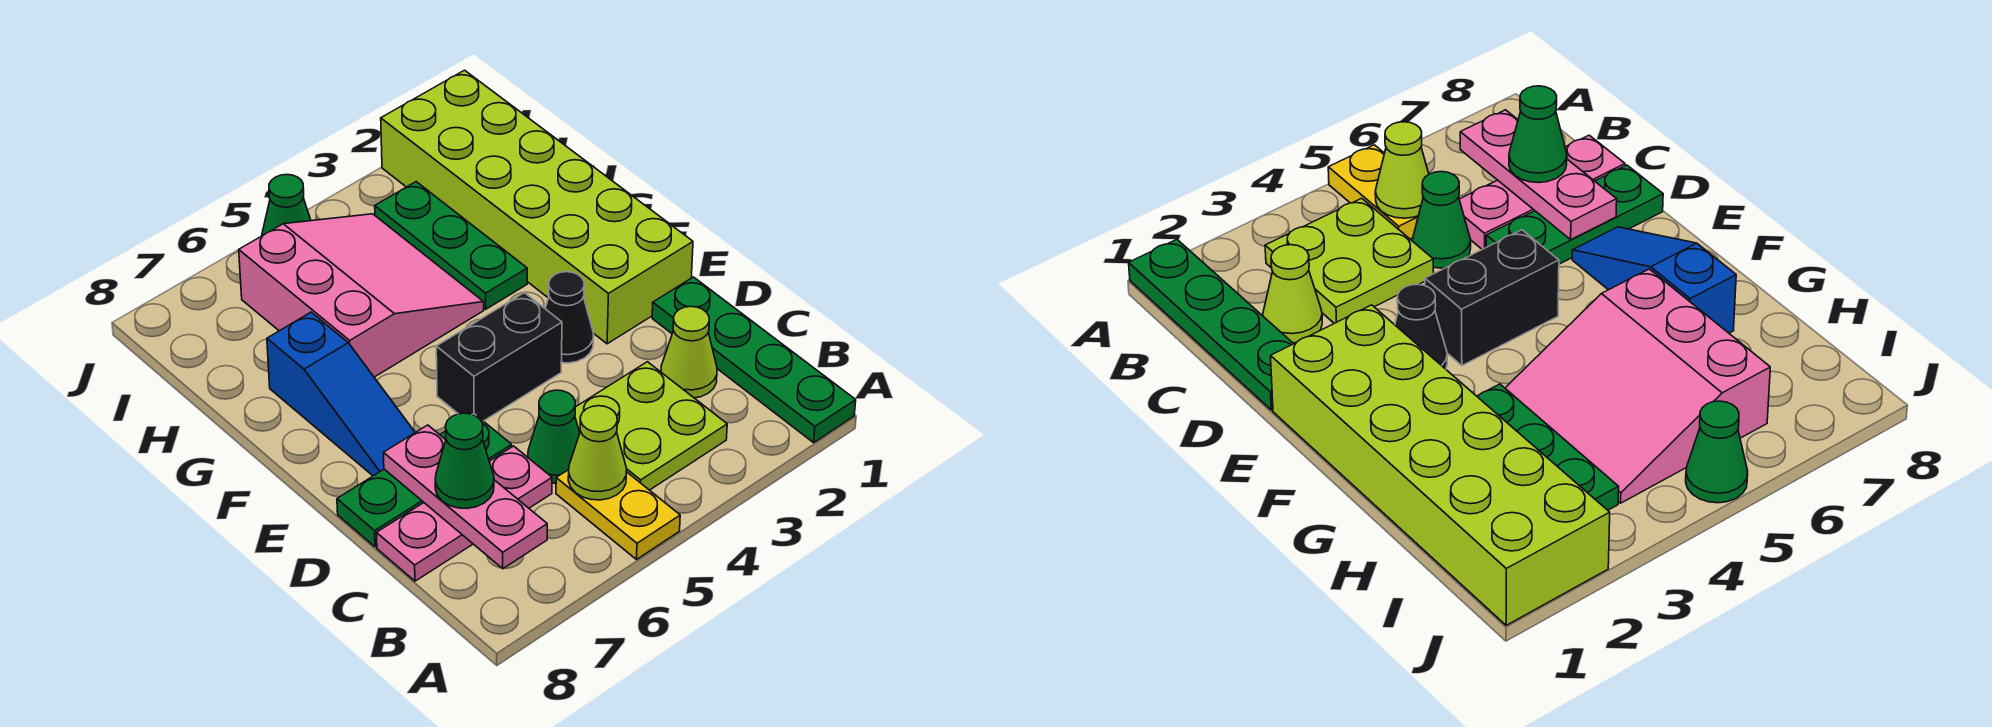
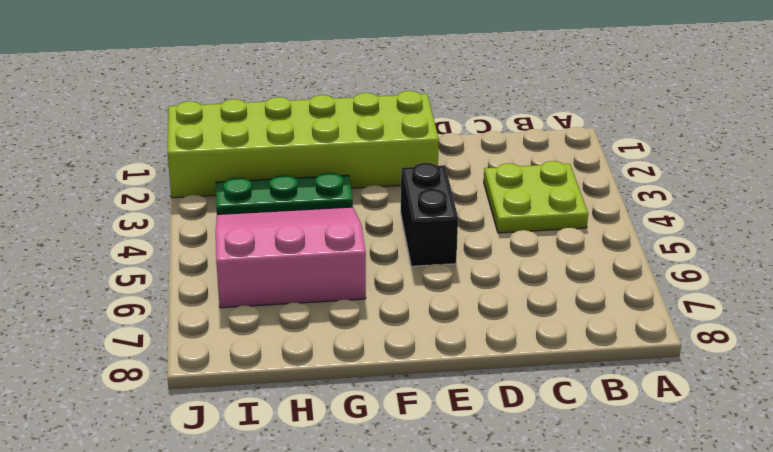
none -> green plate A1:D1 level 1
none -> yellow plate A5:B5 level 1
none -> lime cone C2 level 1

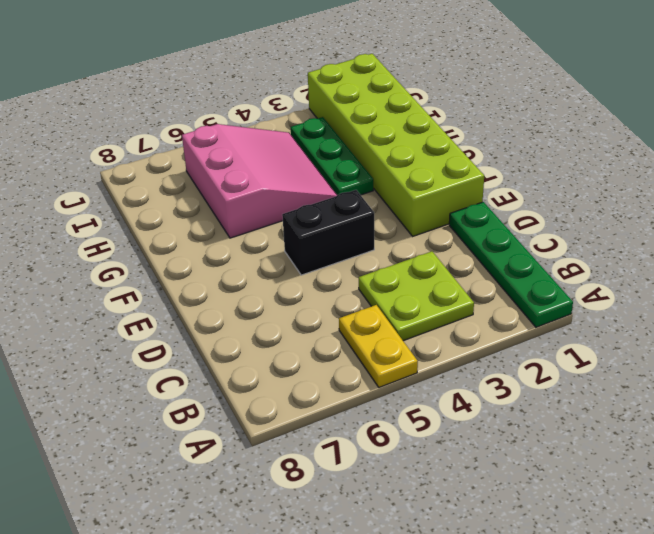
none -> lime cone C2 level 1
none -> green cone C5 level 1
none -> pink plate C6:C8 level 1

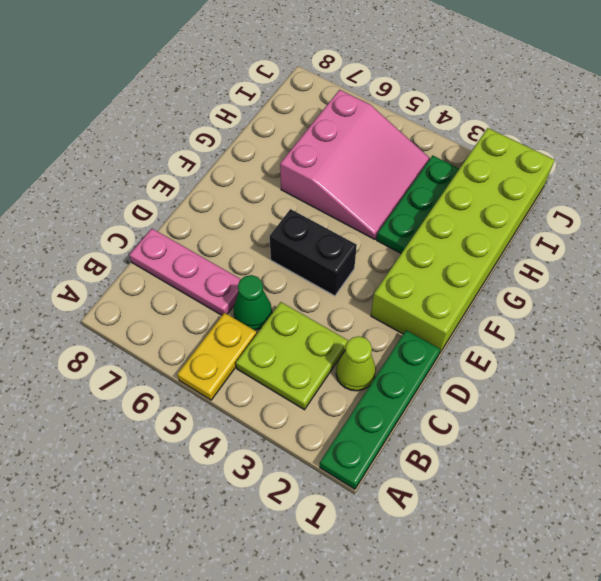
none -> green plate D6:D8 level 1
none -> black cone E3 level 1
none -> blue slope E7:G7 level 1 top G

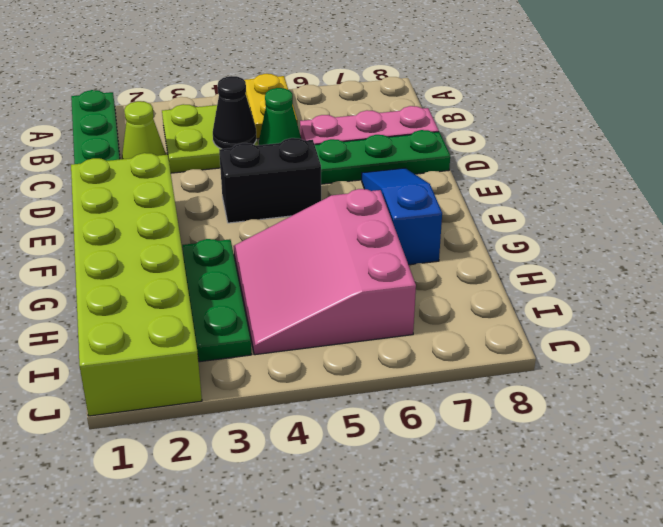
black cone C4 level 2 -> black cone E3 level 1
none -> green cone J5 level 1
none -> lime cone B5 level 2
none -> pink plate B7:D7 level 2

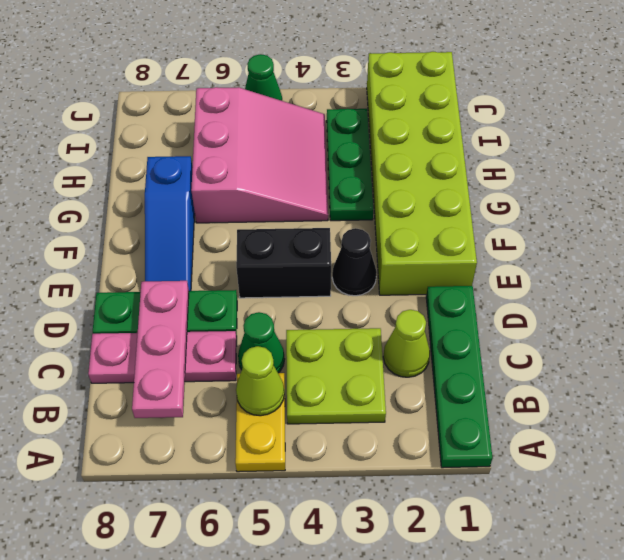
none -> green cone C7 level 3

